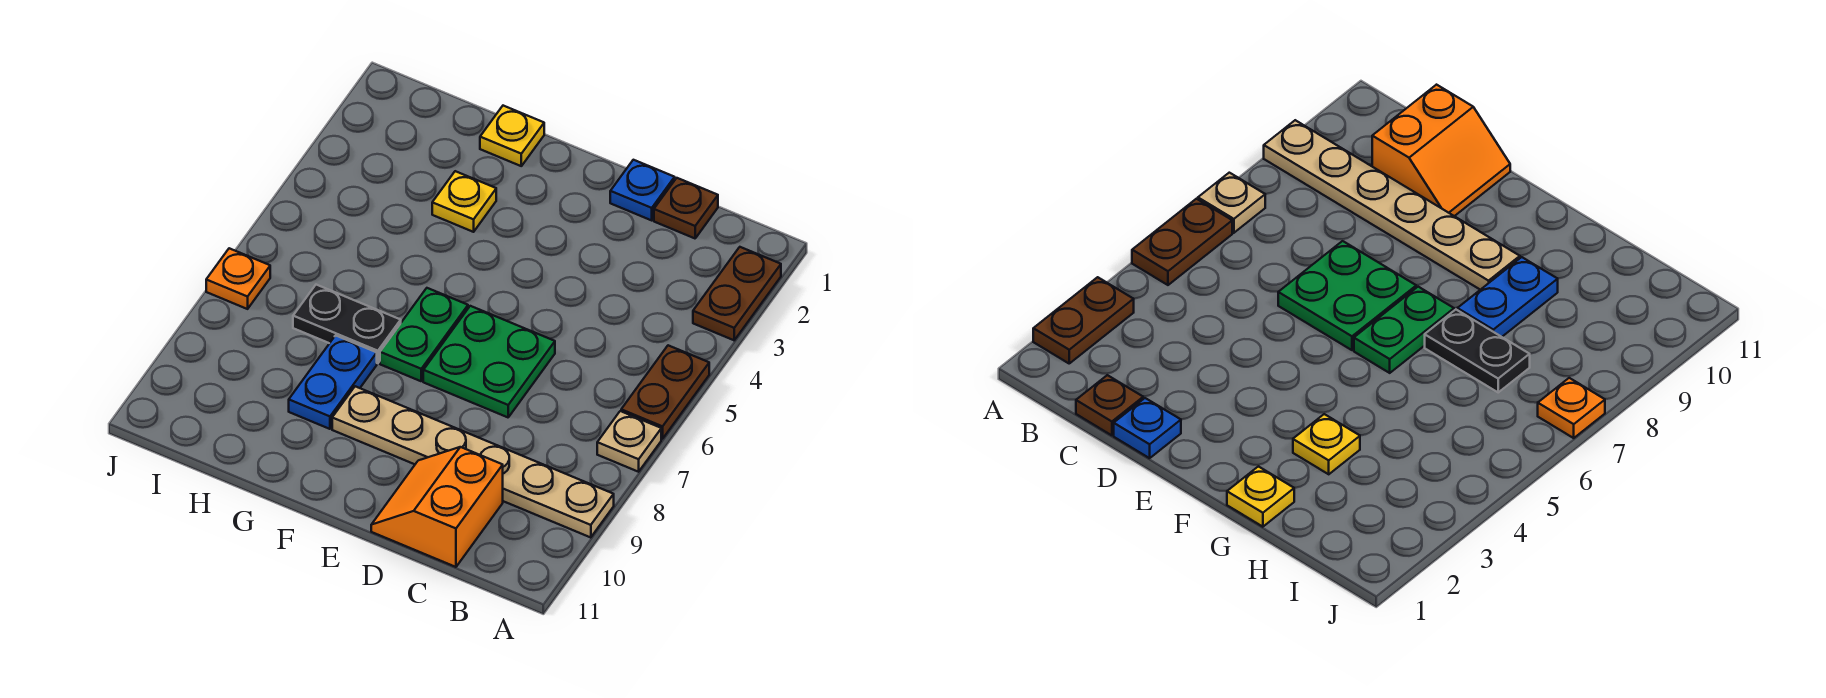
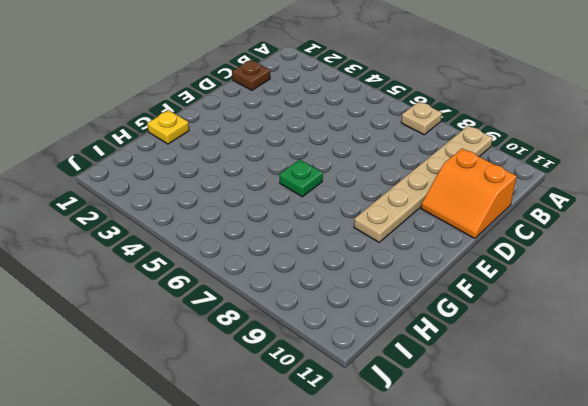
green plate F6 level 1 -> green plate F6:F7 level 1
none -> brown plate A2:A3 level 1
none -> brown plate A5:A6 level 1
none -> blue plate D1 level 1

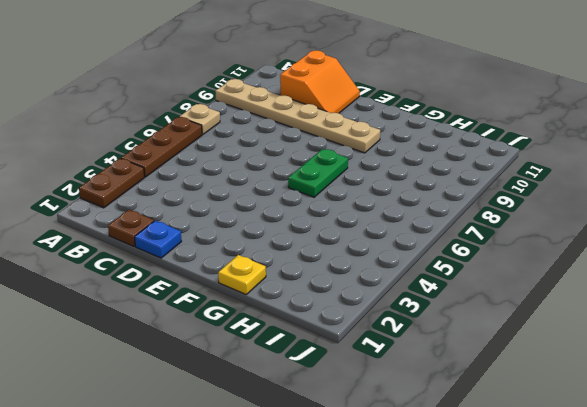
brown plate A4:A6 level 1 -> brown plate A5:A6 level 1
none -> green plate D6:E7 level 1
none -> yellow plate G3 level 1
none -> black plate G7:H7 level 1

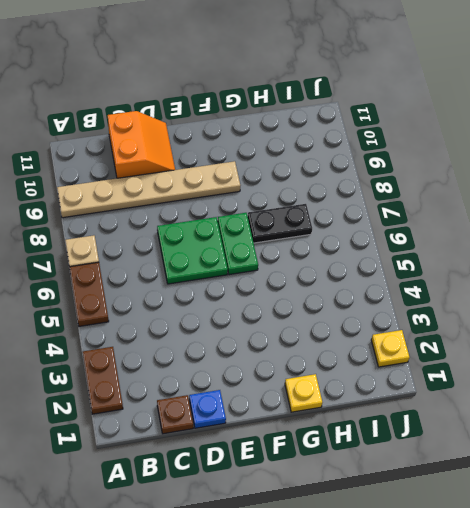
yellow plate J2 level 1 -> yellow plate G3 level 1
none -> blue plate G8:G9 level 1
none -> orange plate J7 level 1

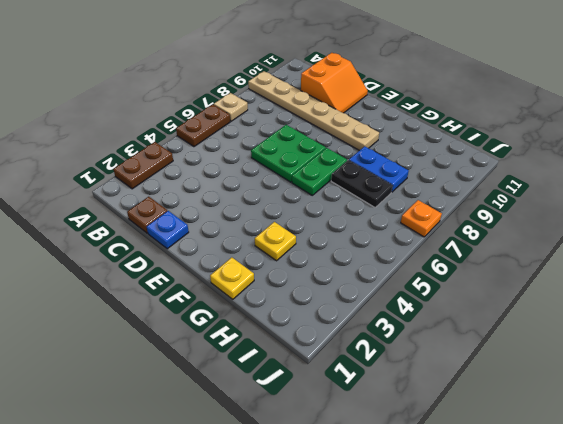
blue plate G8:H8 level 1 -> blue plate G8:G9 level 1

